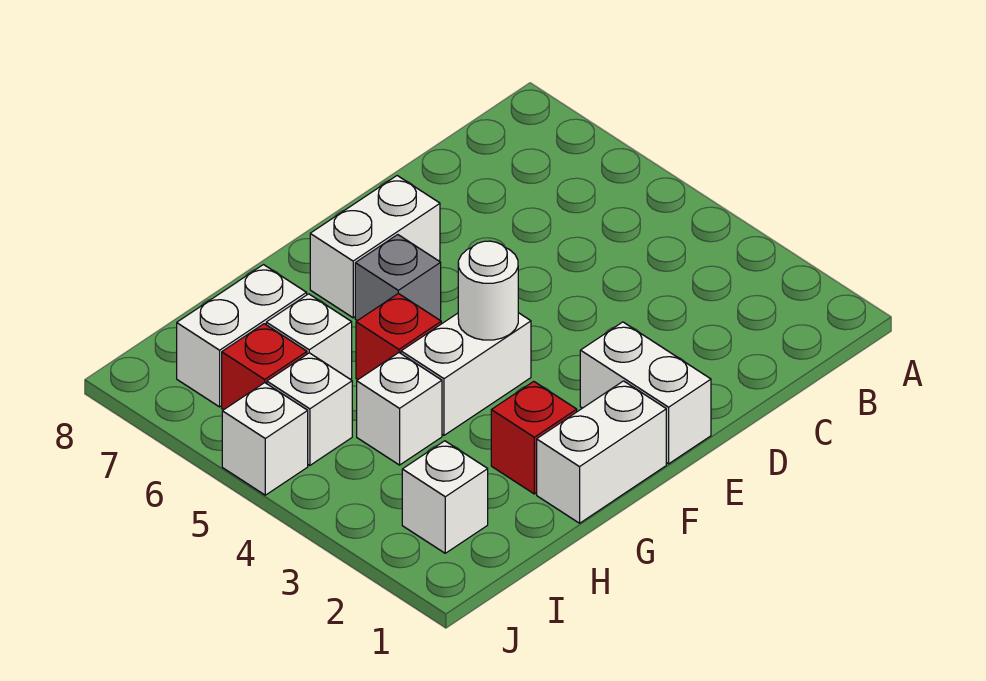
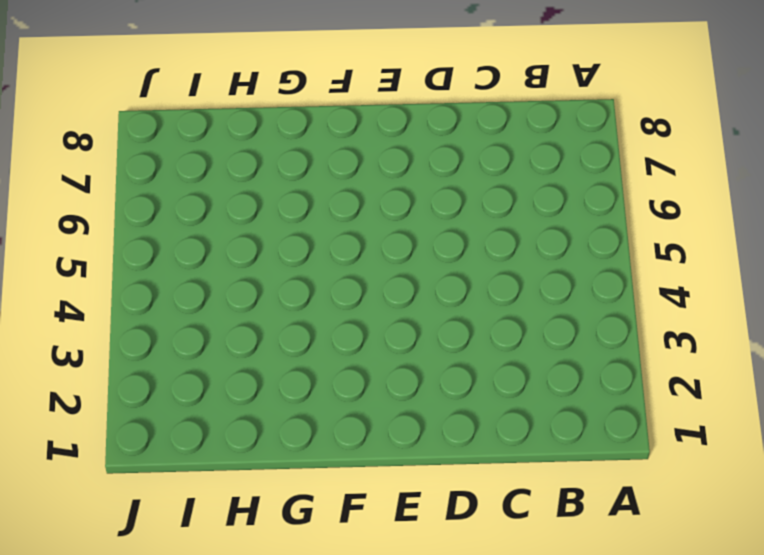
none -> white brick E1:E2 level 1
none -> white brick E7:F7 level 1
none -> white brick F1:G1 level 1

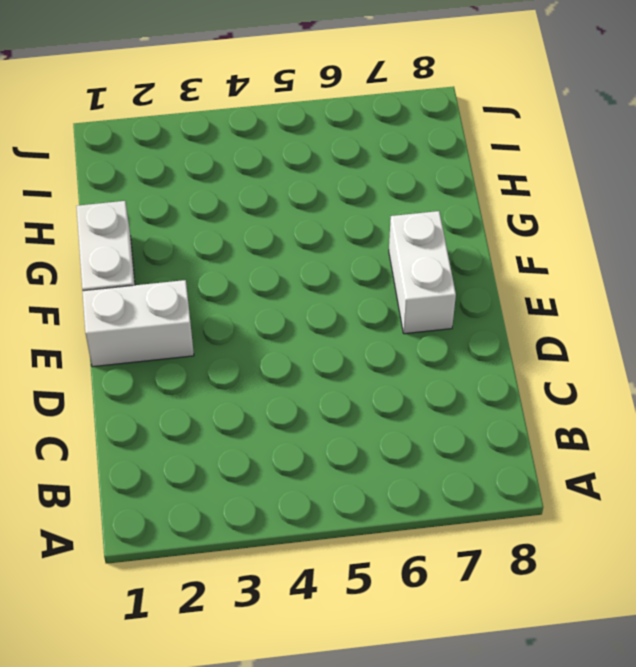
none -> white brick F4:G4 level 1
none -> grey brick F6 level 1
none -> red brick G2 level 1

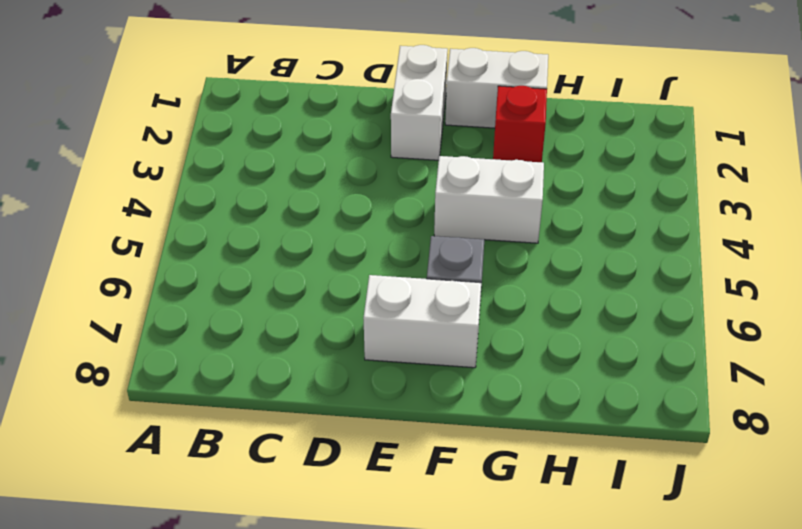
none -> red brick G5 level 1
none -> white brick H4 level 1
none -> white brick H6 level 1

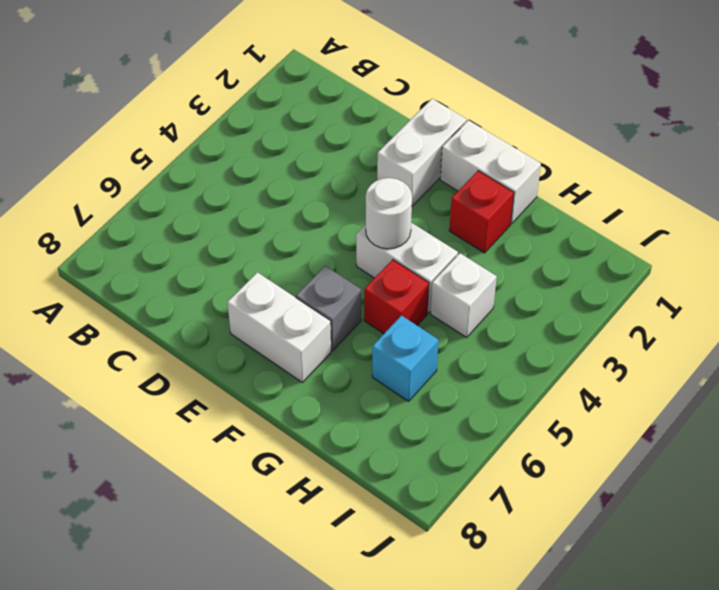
cyan brick H6 level 1 -> white brick H6 level 1
none -> white brick H7:I7 level 1
none -> white brick I2 level 1
none -> white brick I5 level 1

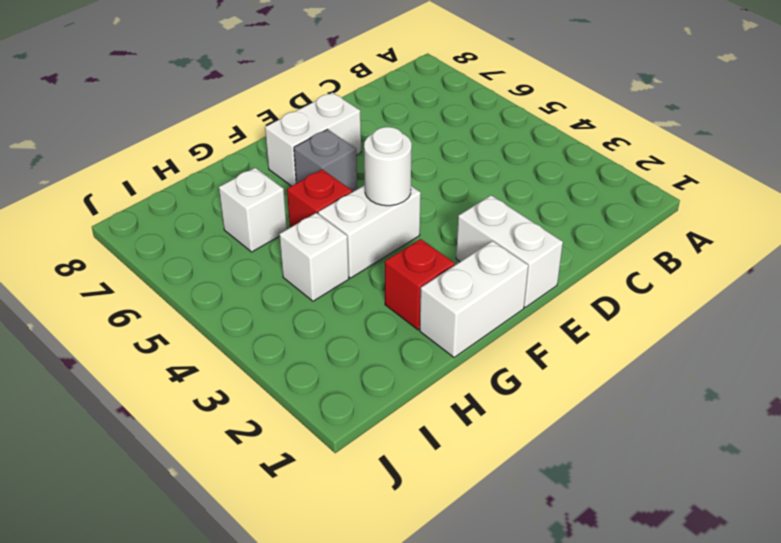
none -> white brick H7:I7 level 1
none -> white brick I2 level 1
none -> white brick I5 level 1

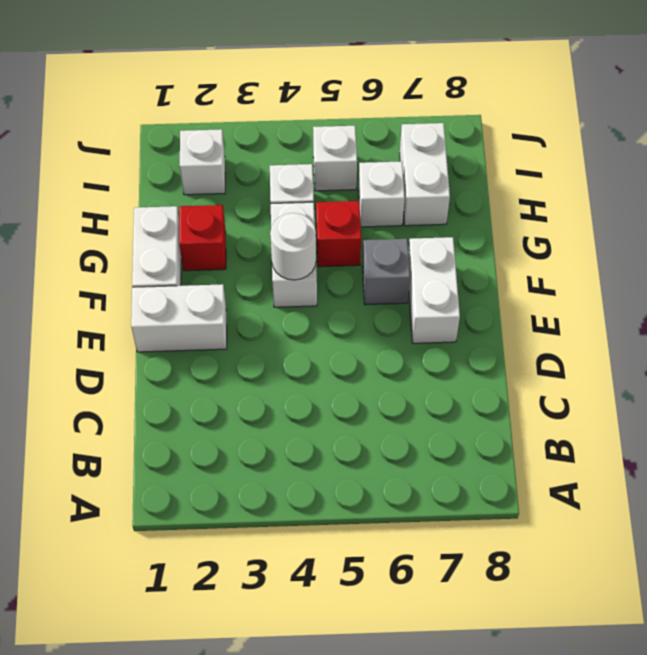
none -> red brick I6 level 1
none -> white brick J5 level 1

